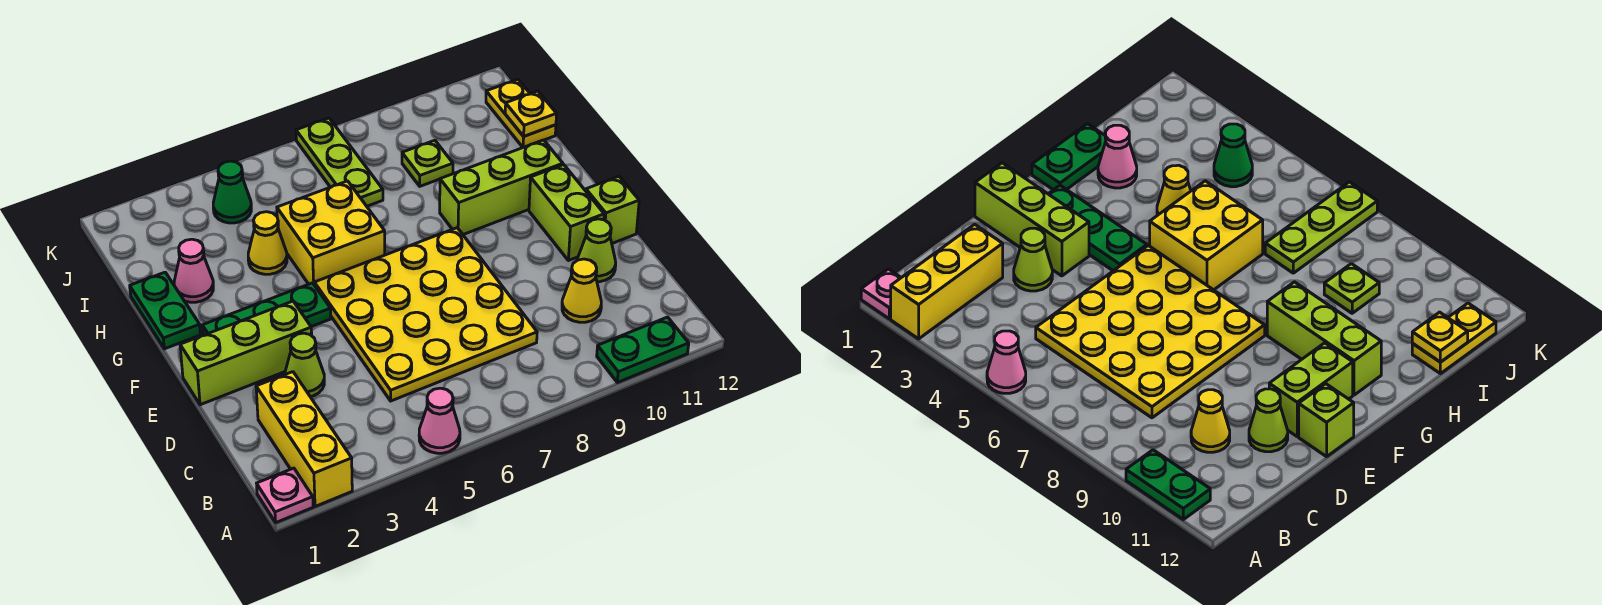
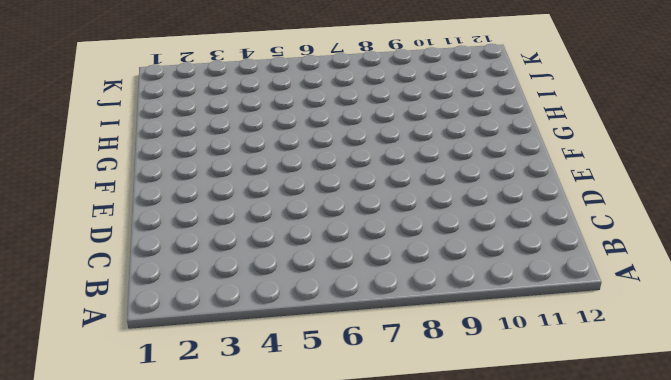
none -> pink plate A1 level 1
none -> yellow brick A2:C2 level 1
none -> pink cone A5 level 1

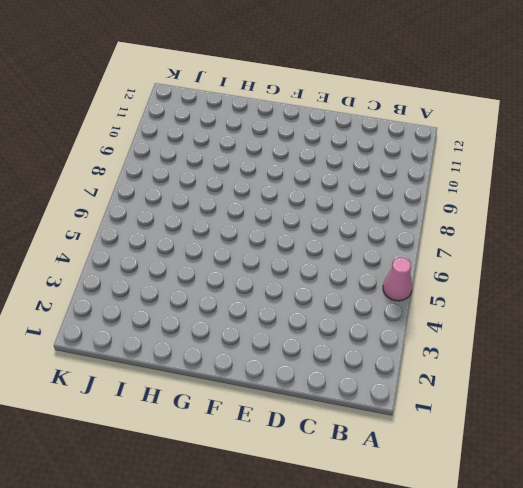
none -> pink plate A1 level 1
none -> yellow brick A2:C2 level 1
none -> green plate A10:A11 level 1

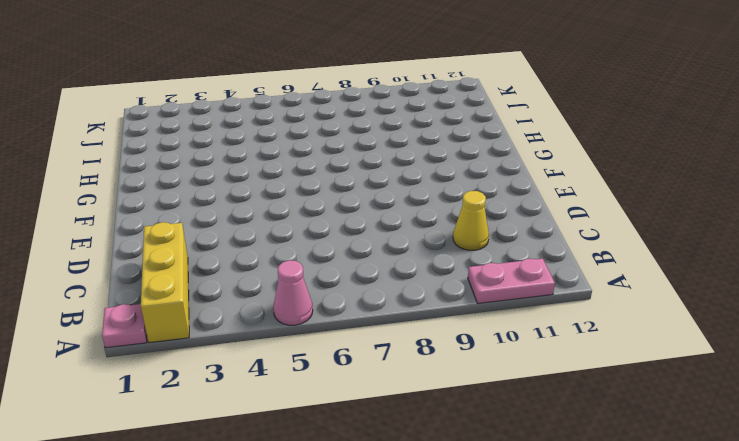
pink plate A10:A11 level 1 -> green plate A10:A11 level 1
none -> yellow plate C5:F8 level 1
none -> lime cone D3 level 1
none -> lime cone D11 level 1

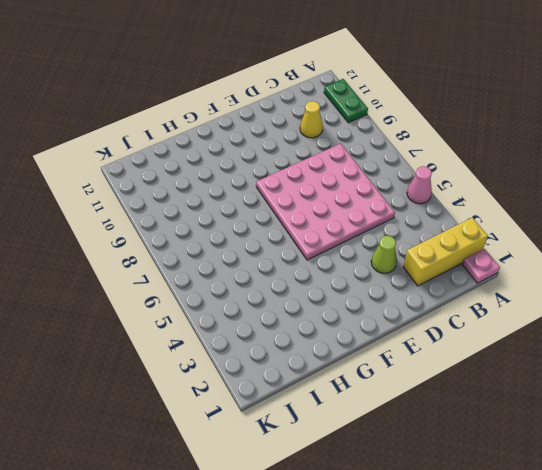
pink plate C5:F8 level 1 -> yellow plate C5:F8 level 1
none -> lime cone D11 level 1
none -> lime brick E1:E3 level 1
none -> lime brick E11:F11 level 1

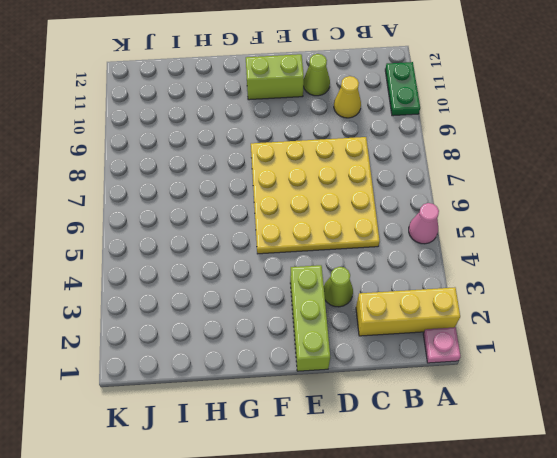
none -> lime brick E12 level 1
none -> green plate F2:F4 level 1
none -> green plate G1:H1 level 1

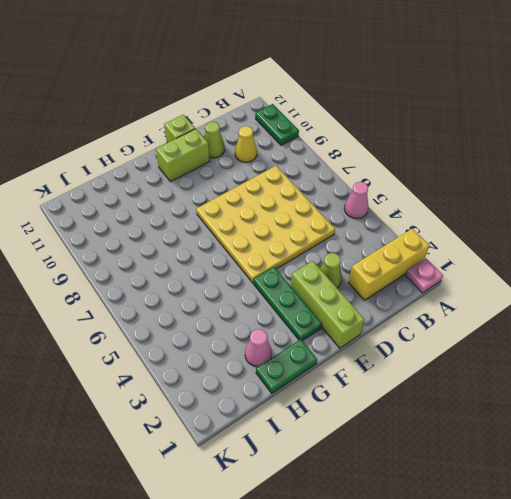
none -> yellow brick G5:H6 level 1
none -> lime brick G9:G11 level 1
none -> yellow cone H4 level 1

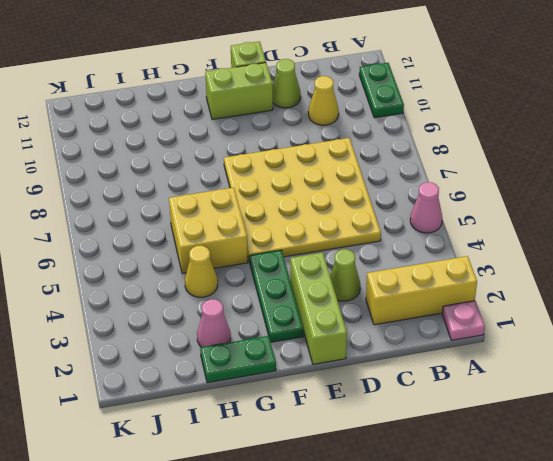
none -> lime brick G9:G11 level 1
none -> lime plate I7:K7 level 1
none -> lime plate I9 level 1

